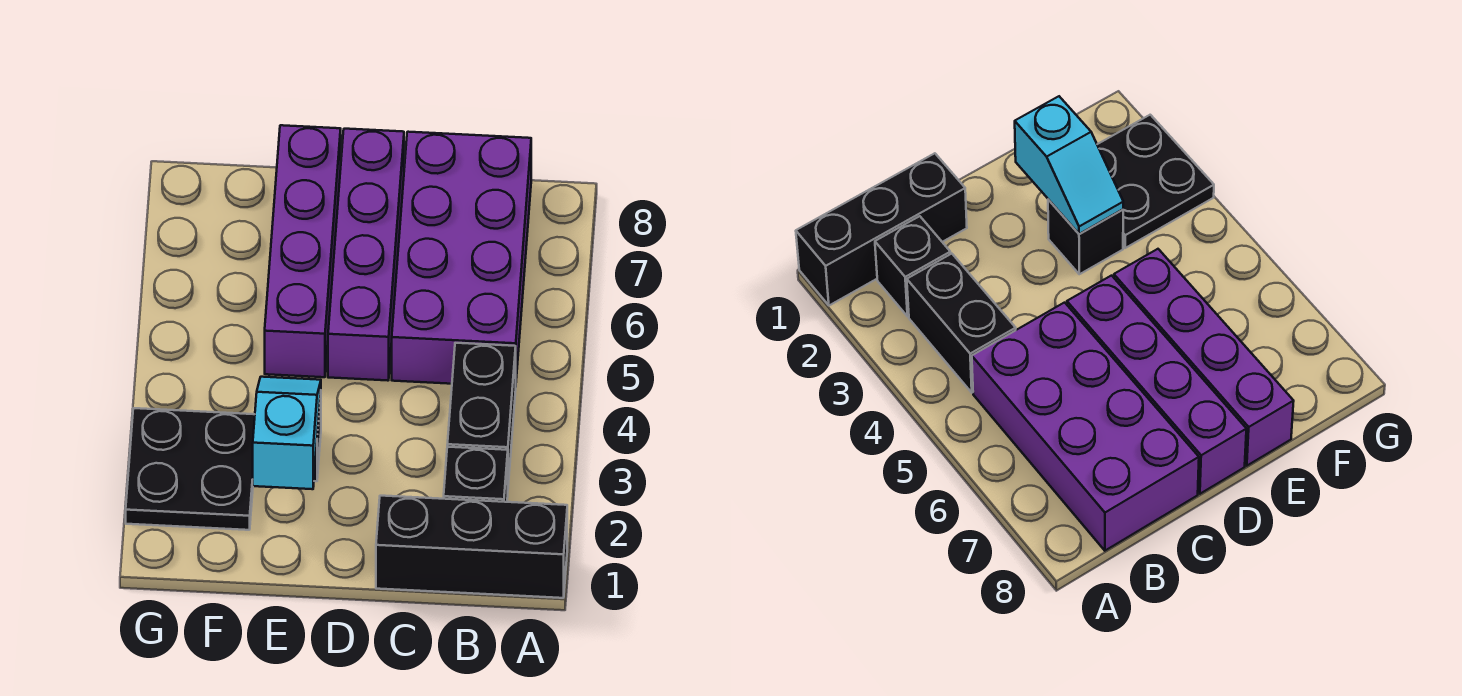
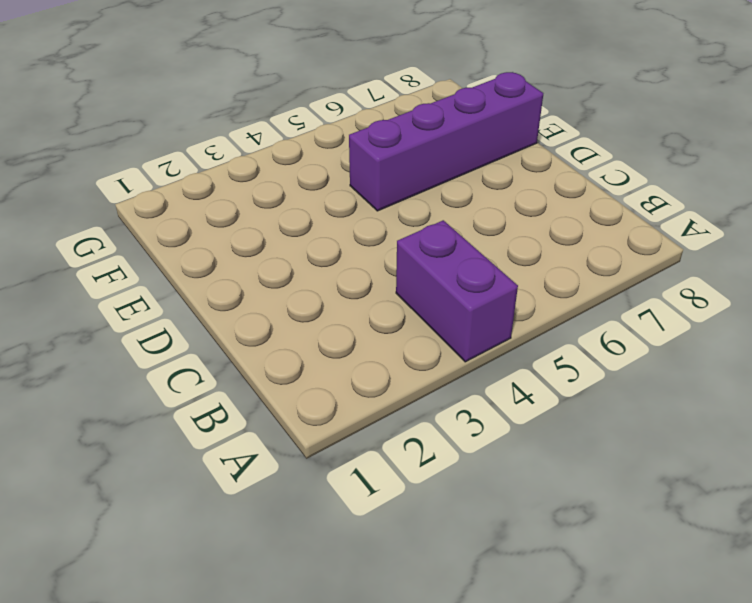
purple brick A4:B4 level 1 -> black brick B3:B4 level 1
none -> black brick A1:C1 level 1
none -> black brick B2 level 1

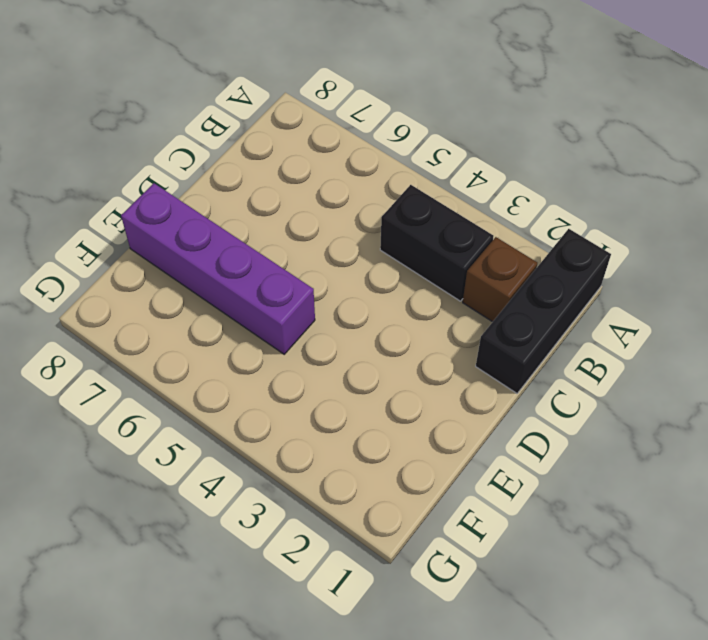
brown brick B2 level 1 -> black brick B2 level 1
none -> purple brick B5:C8 level 1
none -> purple brick D5:D8 level 1

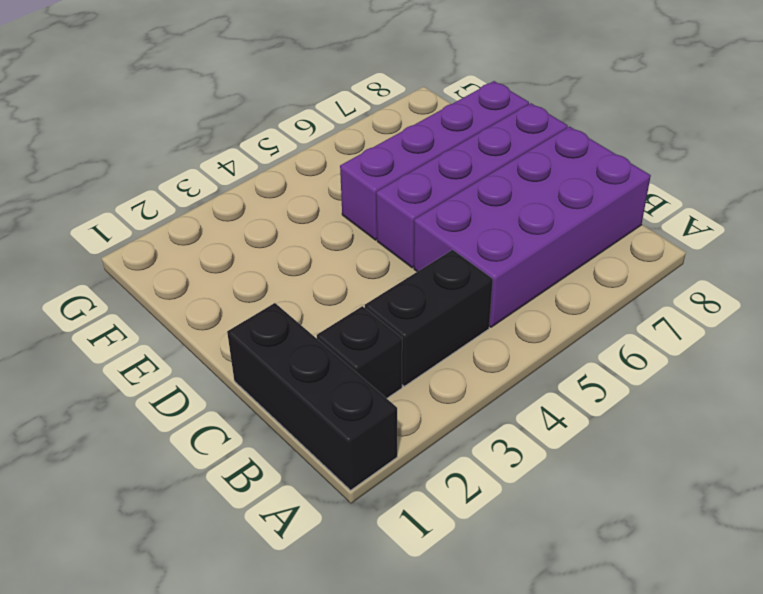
none -> black brick E3 level 1
none -> black plate F2:G3 level 1

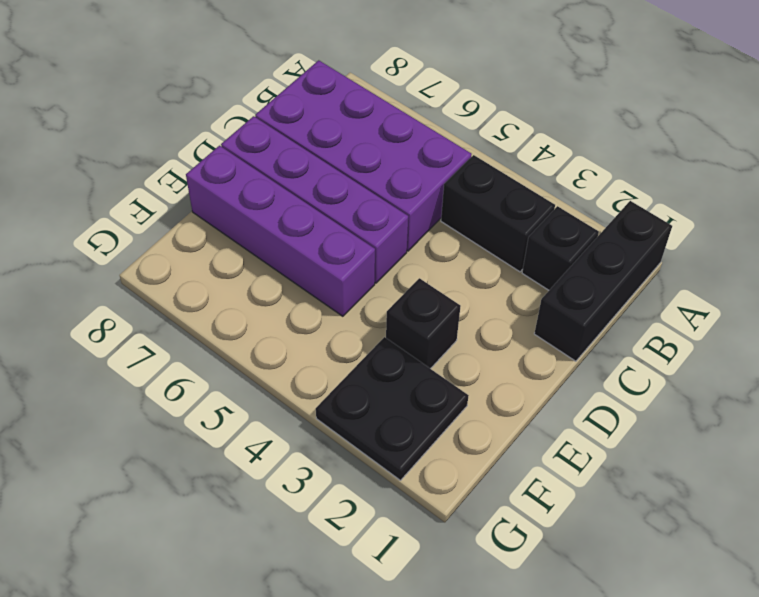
none -> cyan slope E2:E3 level 2 top 2

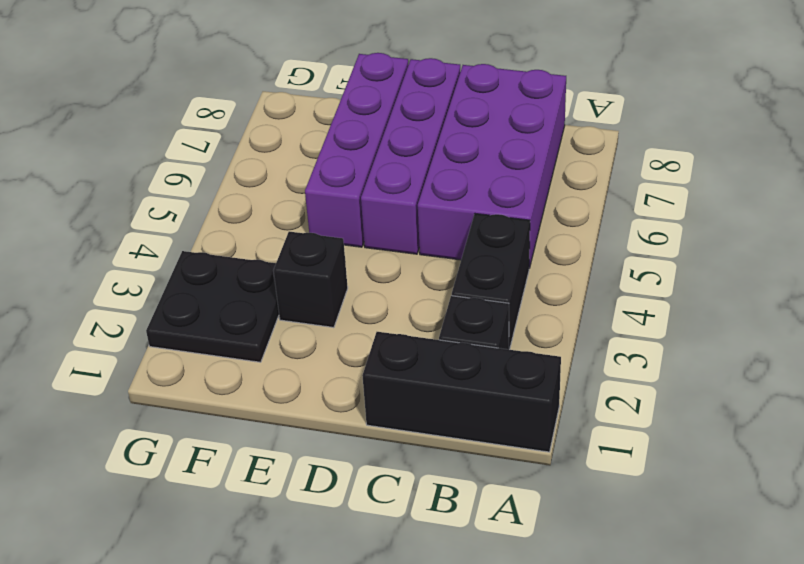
none -> cyan slope E2:E3 level 2 top 2

